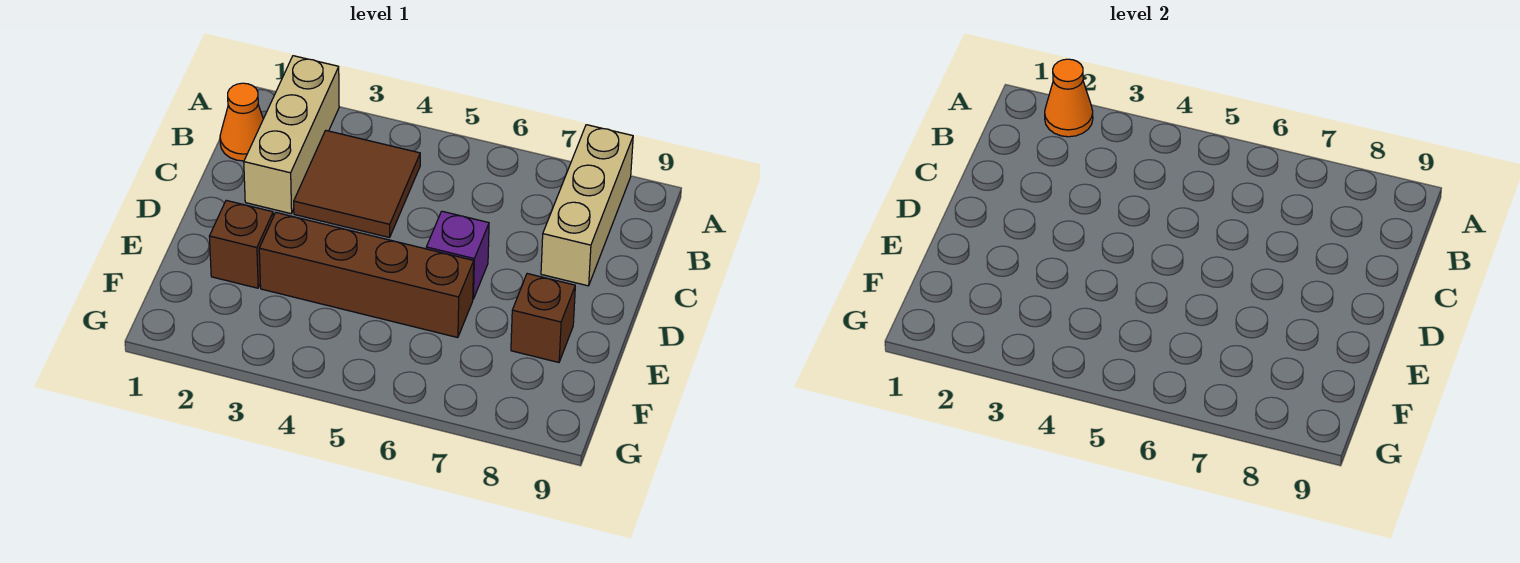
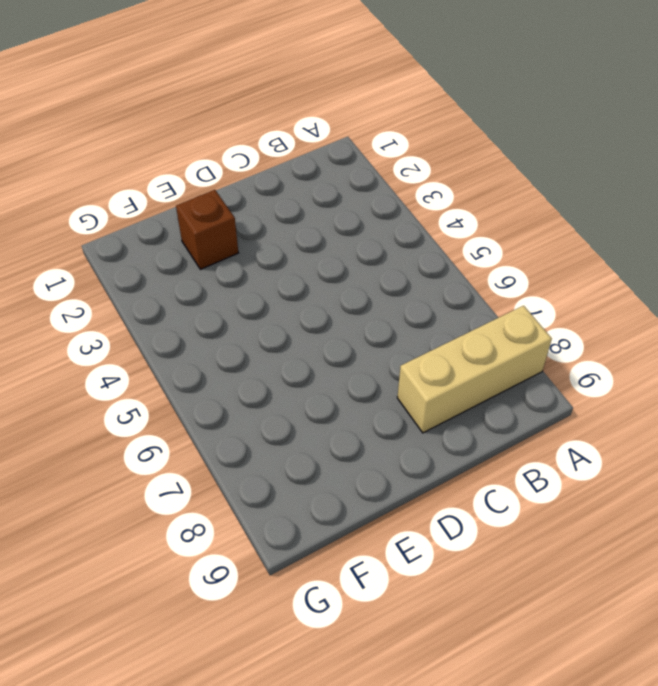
none -> tan brick A2:C2 level 1
none -> orange cone B1 level 1

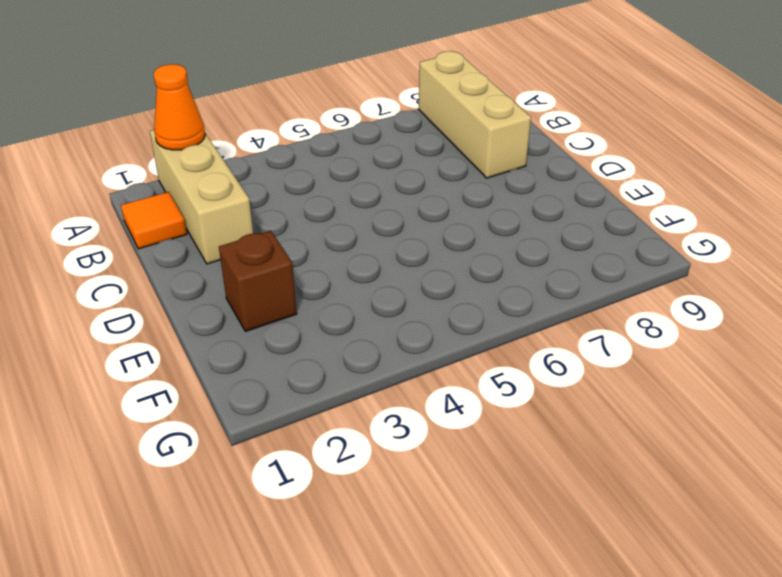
orange tile B1 level 1 -> orange cone B1 level 1
none -> brown tile B3:C4 level 1
none -> purple brick D6 level 1

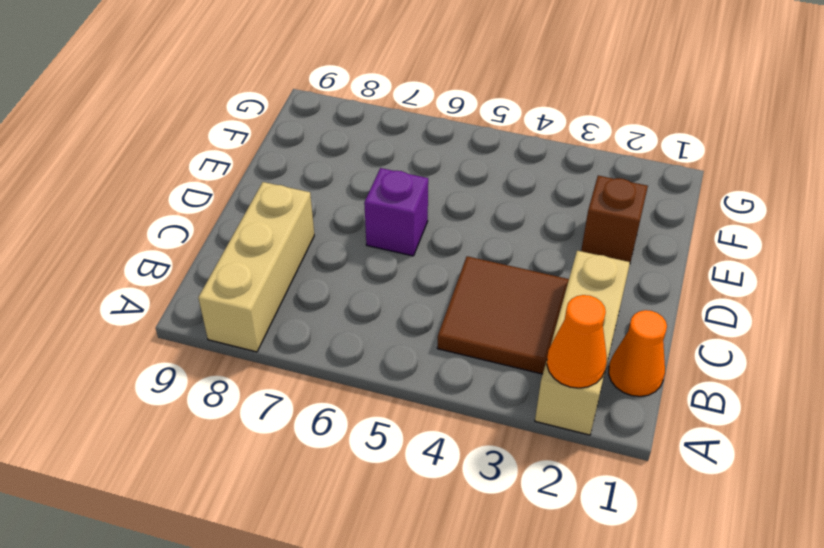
none -> brown brick E3:E6 level 1
none -> brown brick E8 level 1

